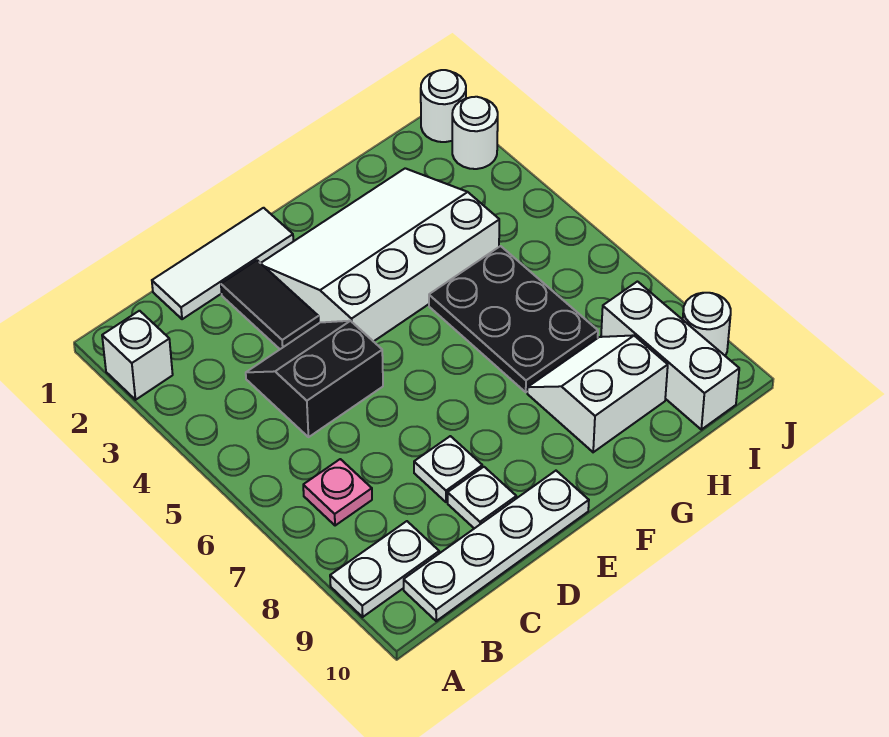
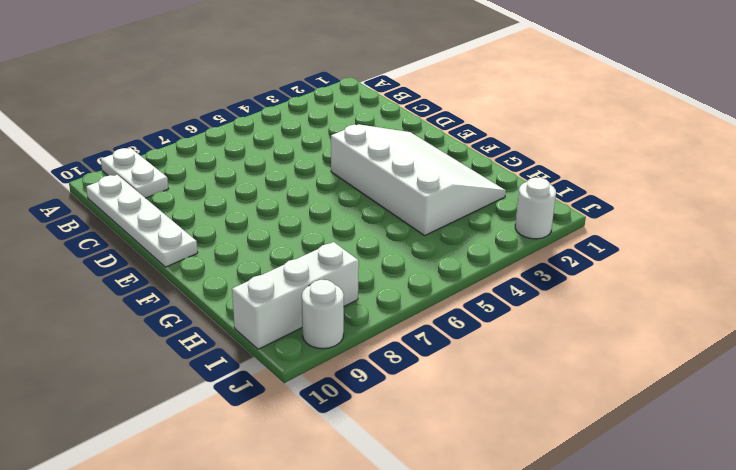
none -> white brick A2 level 1
none -> pink plate B7 level 1
none -> white tile C1:E1 level 1

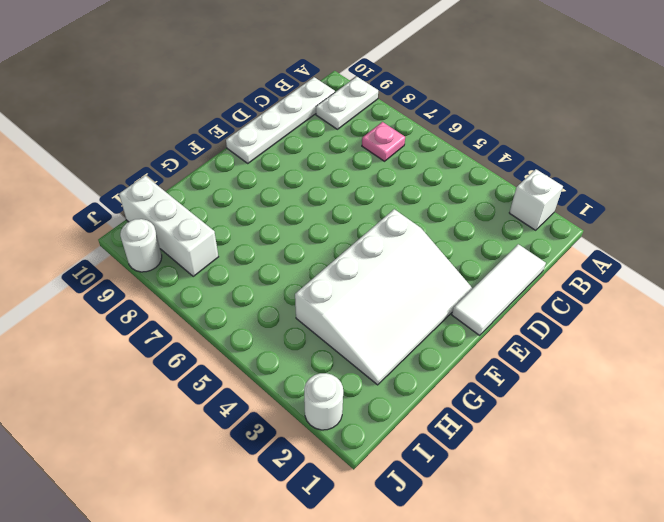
none -> black slope C4:D5 level 1 top 5
none -> black tile D2:D3 level 1
none -> white plate D8 level 1

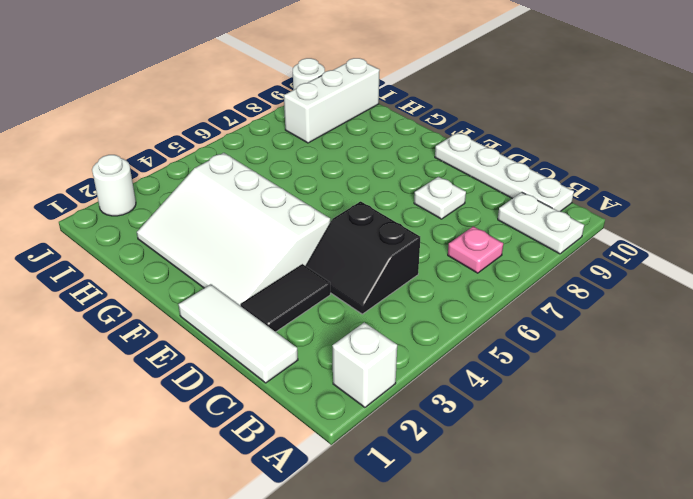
none -> white plate D9 level 1
none -> black plate G5:H7 level 1
none -> white slope G8:H9 level 1 top 9

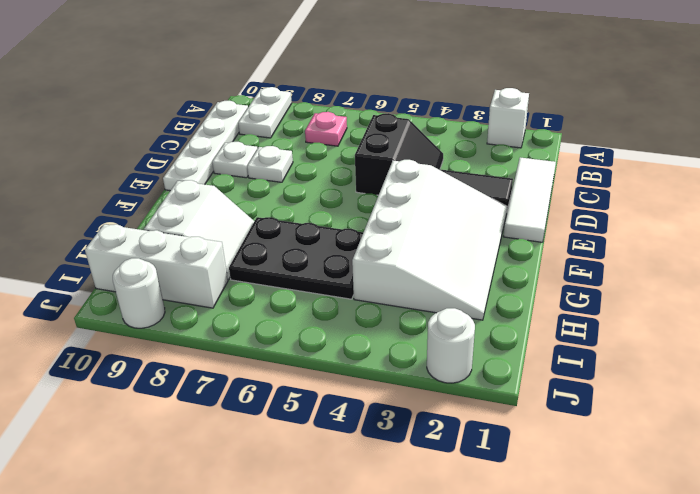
none -> white round brick J1 level 1

